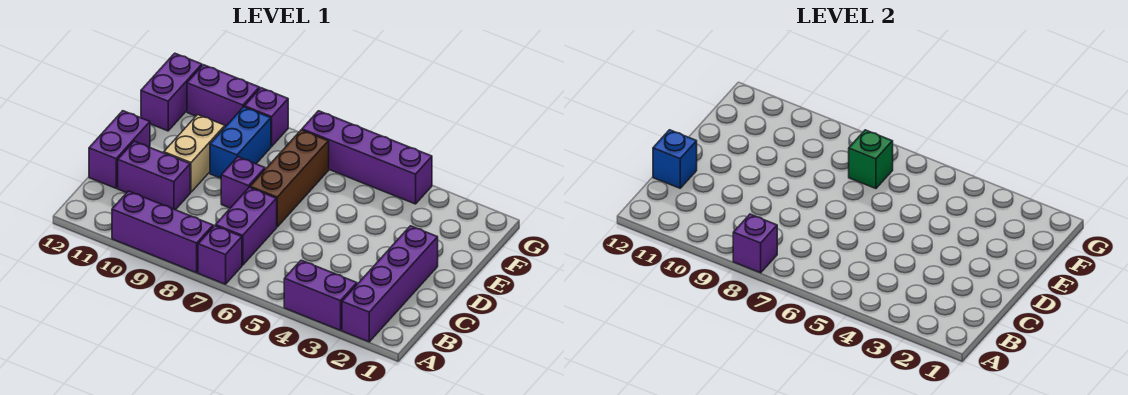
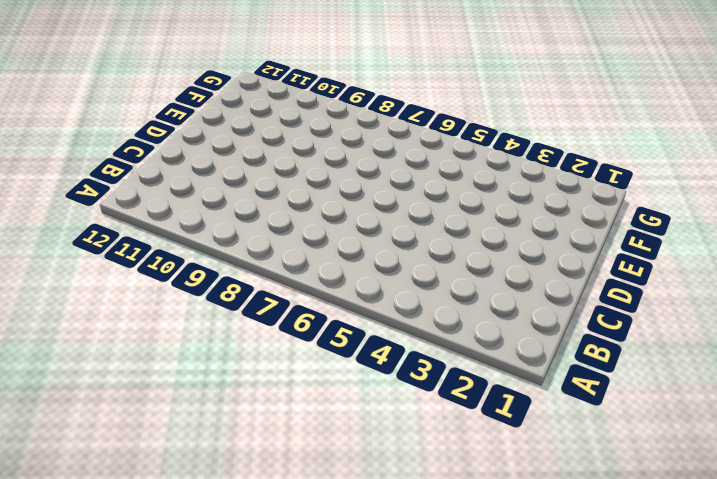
none -> purple brick A2:D2 level 1
none -> purple brick A3:A4 level 1
none -> purple brick A7 level 1

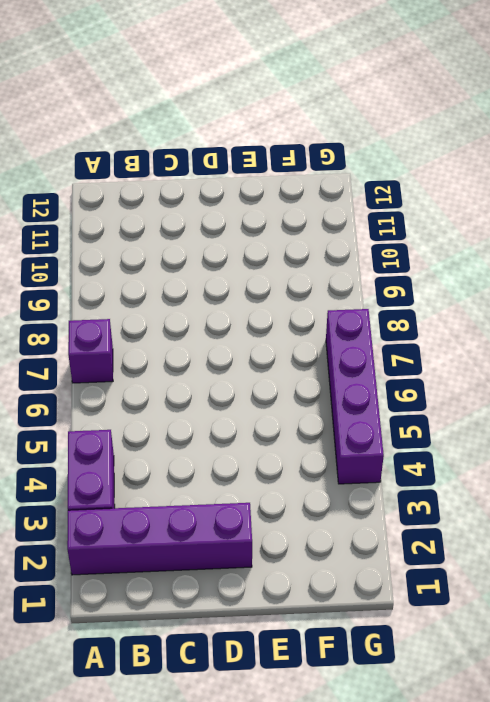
none -> purple brick A8:A10 level 1
none -> purple brick B7:C7 level 1
none -> purple brick C10:C11 level 1

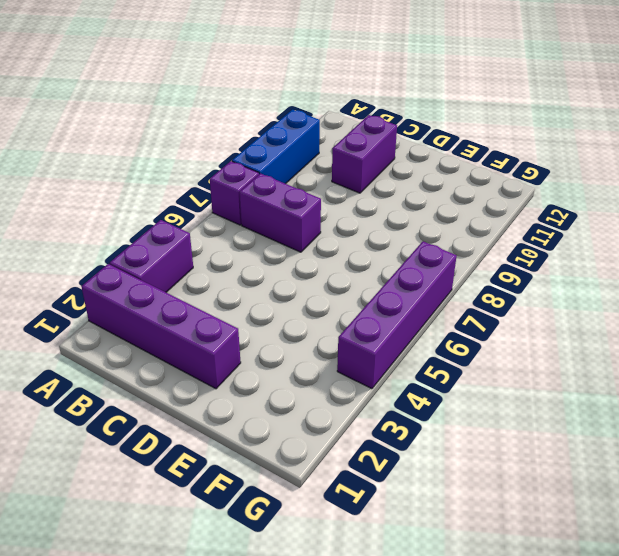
blue brick A8:A10 level 1 -> purple brick A8:A10 level 1
none -> purple brick C12:D12 level 1
none -> brown brick D7:F7 level 1
none -> purple brick D8 level 1

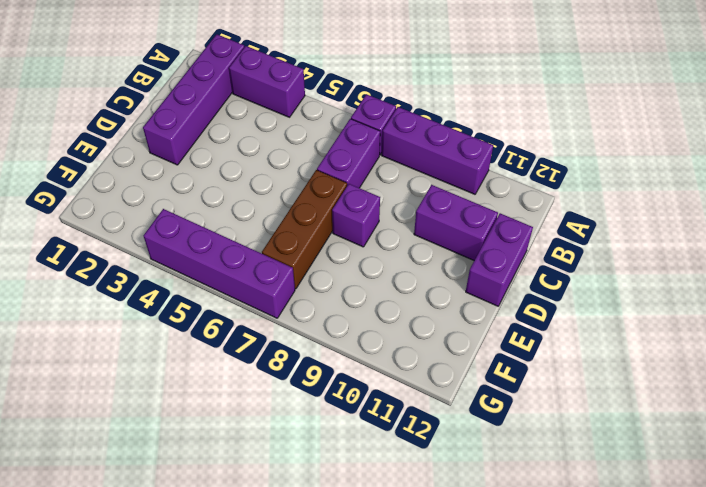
none -> tan brick D10:E10 level 1
none -> blue brick E9:F9 level 1
none -> purple brick F12:G12 level 1

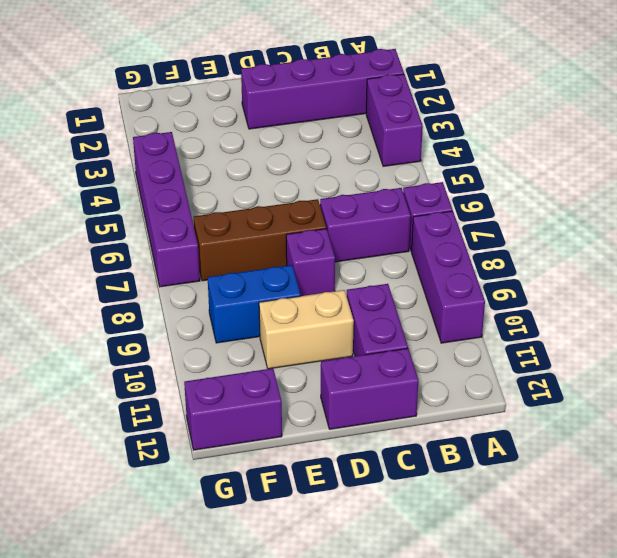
none -> purple brick G9 level 1
none -> purple brick G10:G11 level 1
none -> purple brick A8 level 2

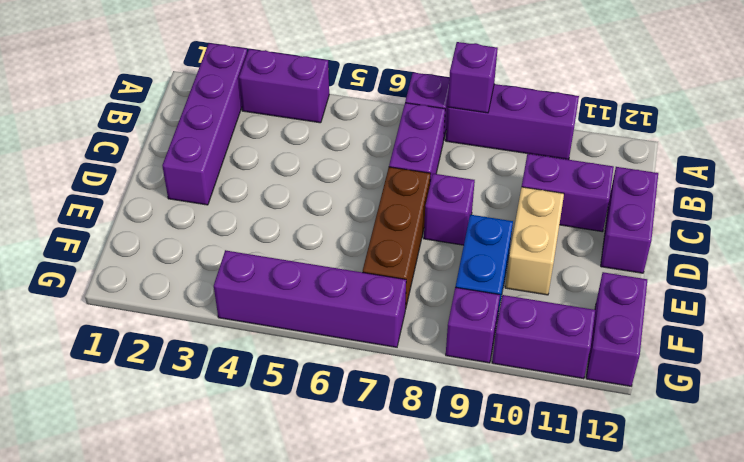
none -> blue brick C12 level 2
none -> green brick F7 level 2

